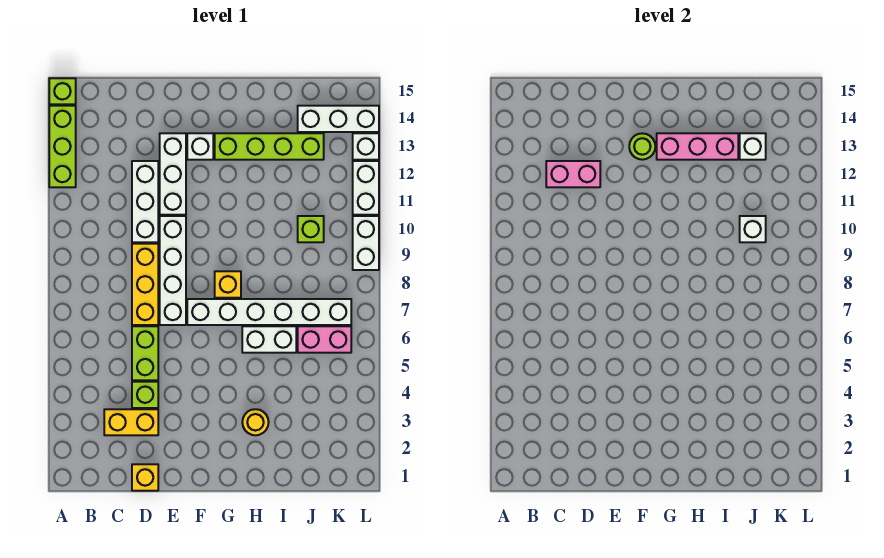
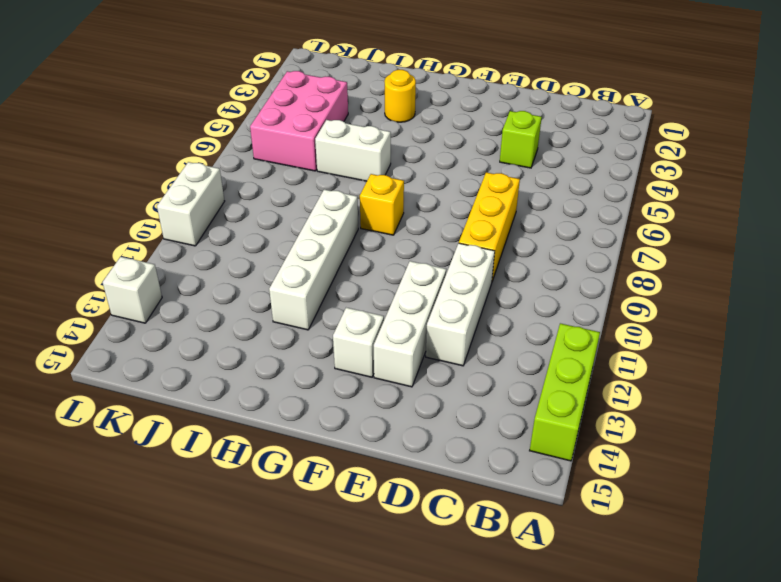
white brick H9:H12 level 1 -> white brick E7:E10 level 1
pink brick J4:K6 level 1 -> pink brick J6:K6 level 1
none -> lime brick A15 level 1
none -> yellow brick C3:D3 level 1
none -> yellow brick D1 level 1

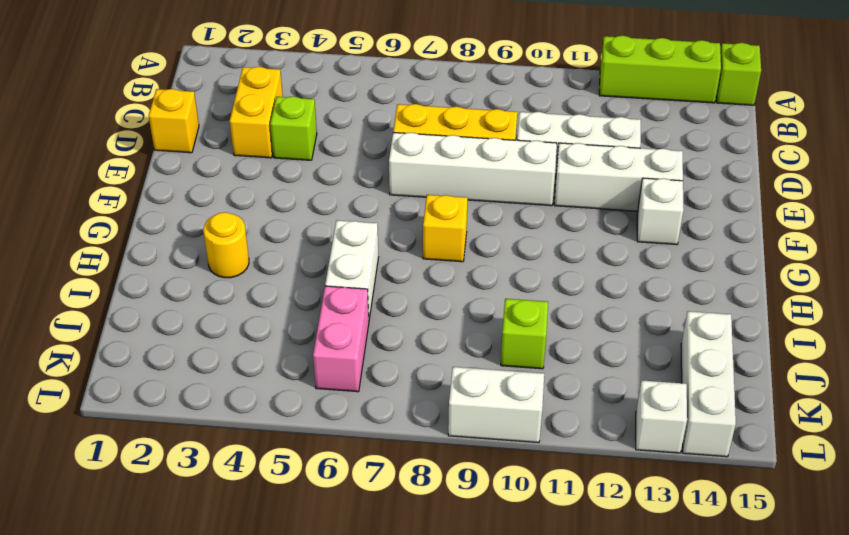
none -> lime brick D5:D6 level 1
none -> white brick F7:K7 level 1
none -> lime brick G13:J13 level 1

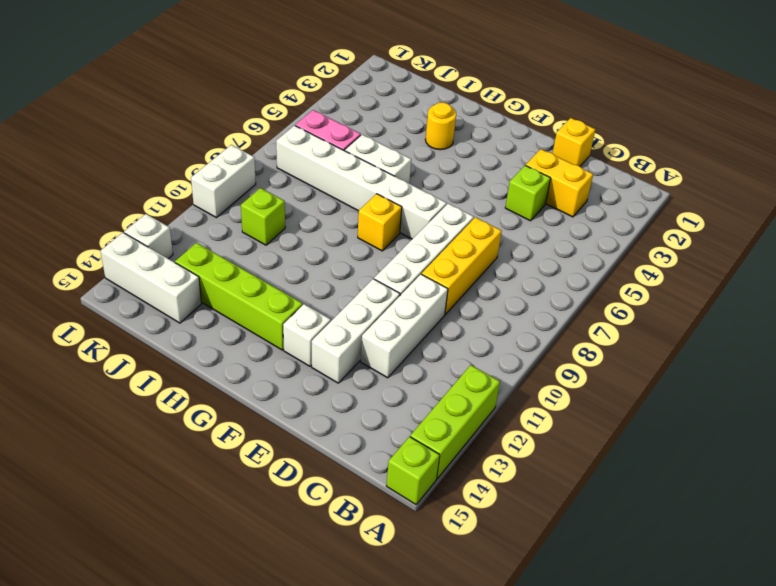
none -> lime brick D5:D6 level 1
none -> white brick L11:L12 level 1
none -> pink brick C12:D12 level 2

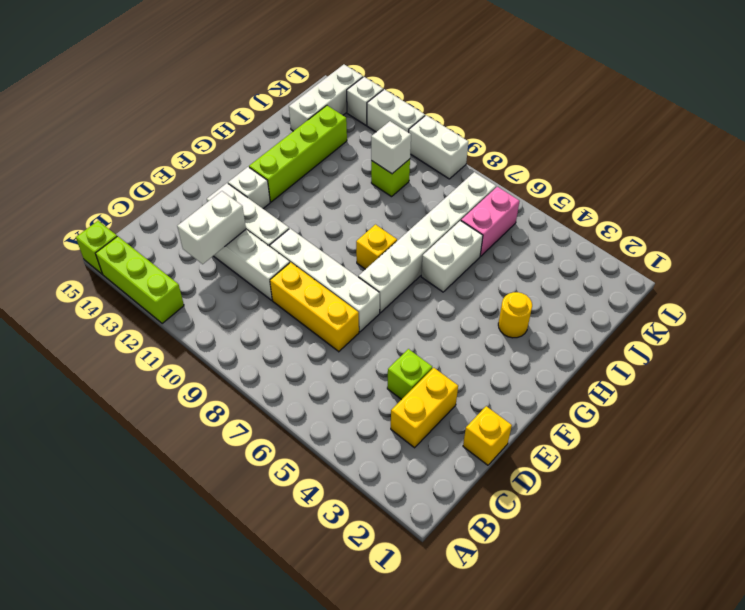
white brick C12:D12 level 2 -> pink brick C12:D12 level 2
none -> lime brick D5:D6 level 1
none -> lime round brick F13 level 2
none -> pink brick G13:I13 level 2

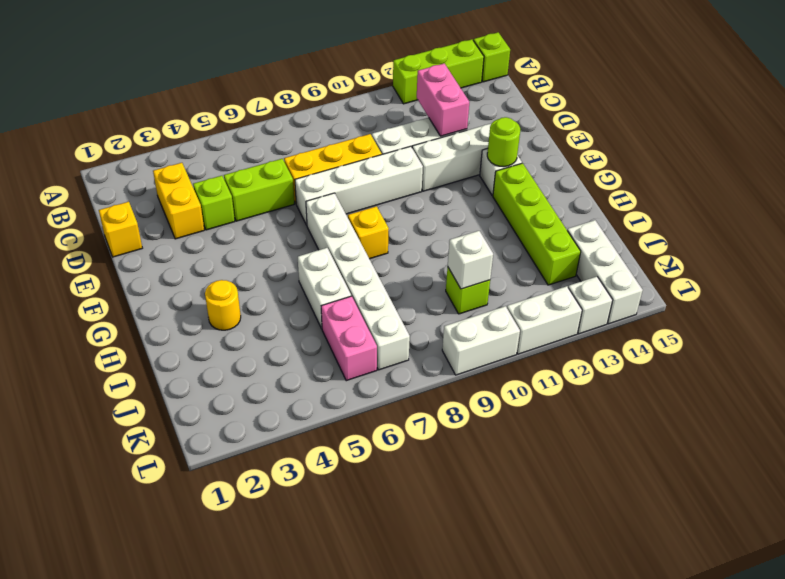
none -> pink brick G13:I13 level 2
none -> white brick J13 level 2

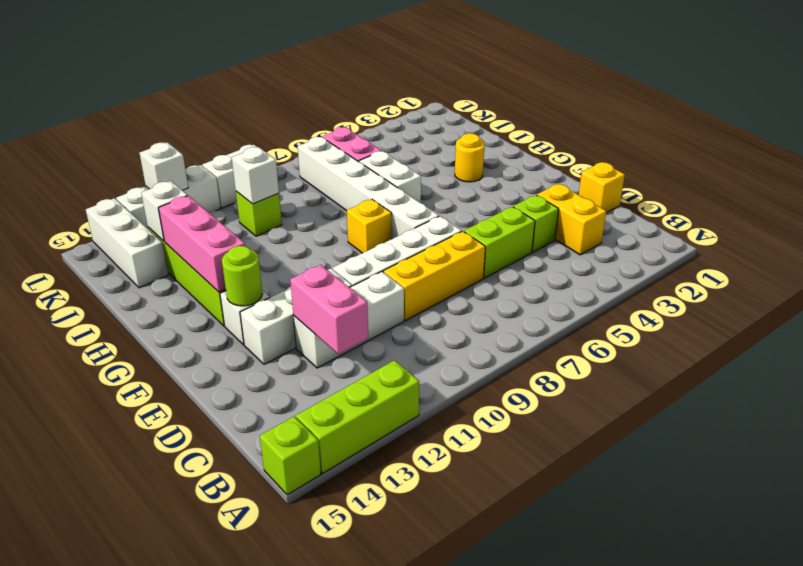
white brick L12 level 2 -> none

